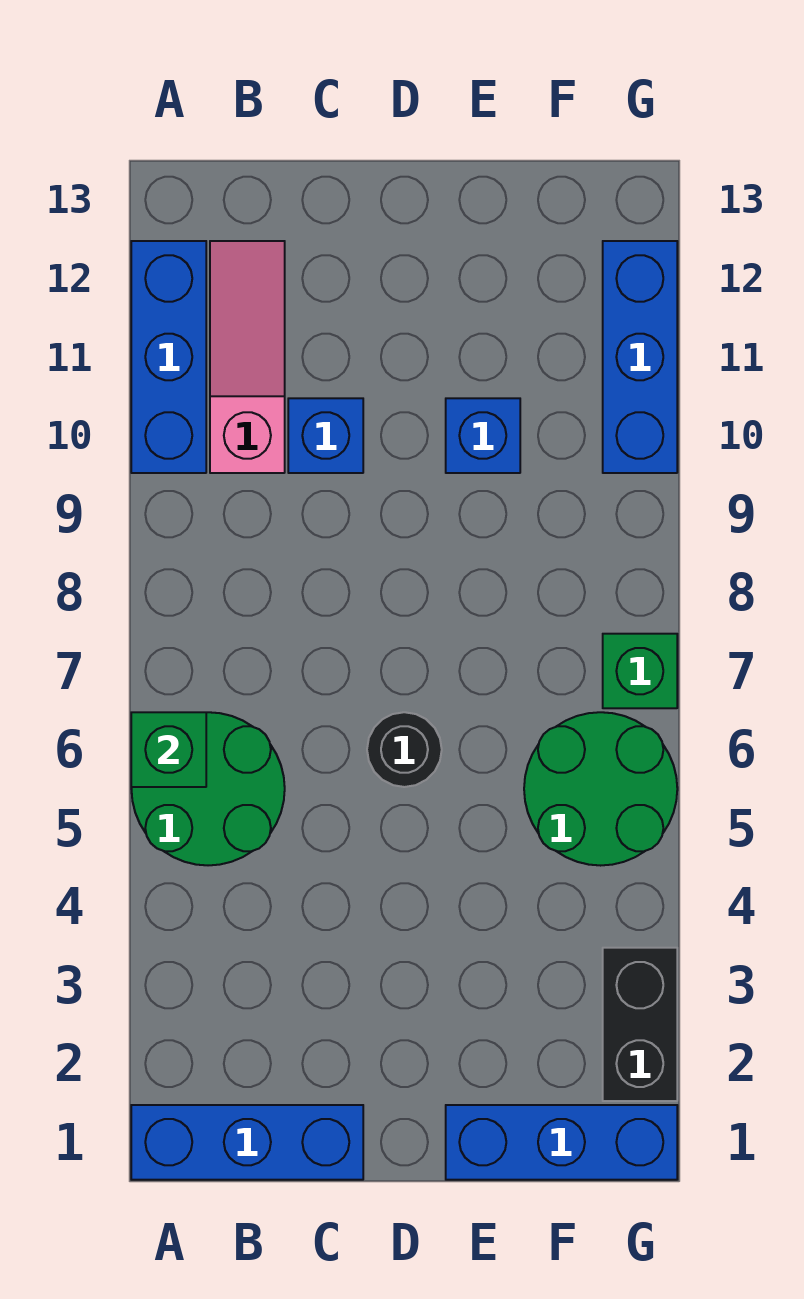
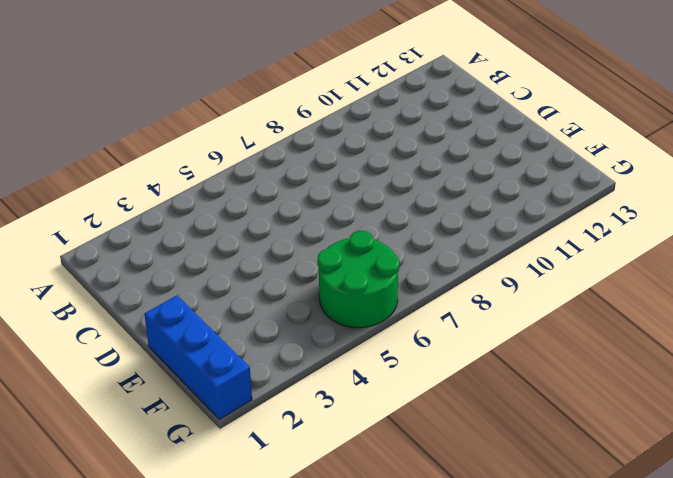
none -> blue brick A1:C1 level 1
none -> green round brick A5:B6 level 1
none -> blue brick A10:A12 level 1

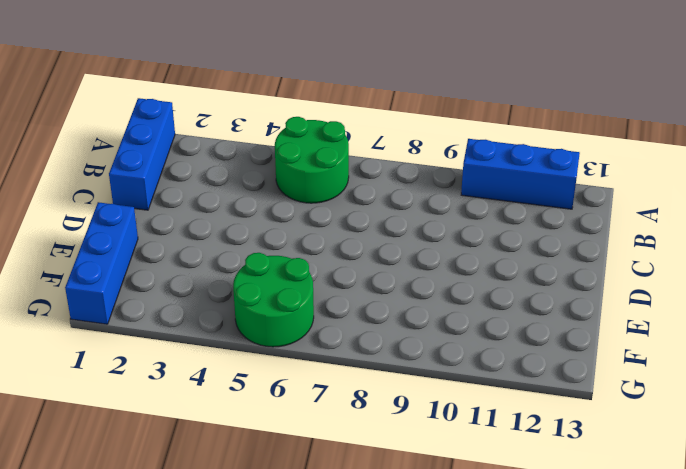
none -> pink slope B10:B12 level 1 top 10
none -> blue brick C10 level 1
none -> black round brick D6 level 1

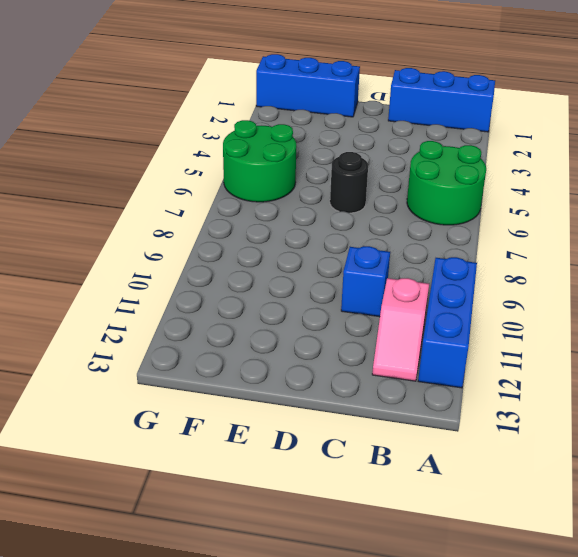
pink slope B11:B12 level 1 top 11 -> pink slope B10:B12 level 1 top 10
none -> blue brick E10 level 1
none -> black brick G2:G3 level 1
none -> green brick G7 level 1

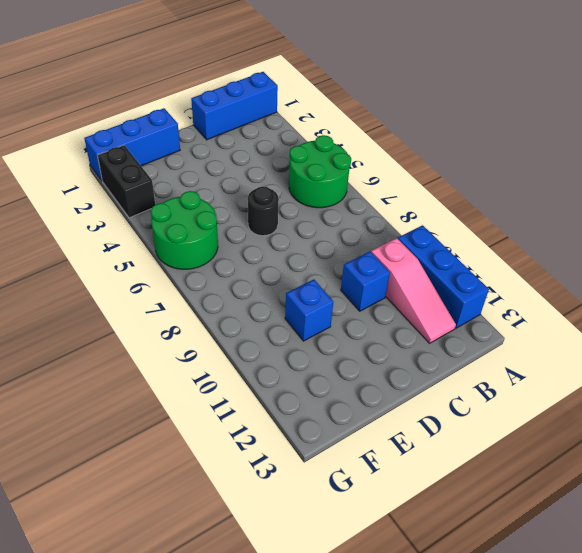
none -> green brick G7 level 1
none -> blue brick G10:G12 level 1
none -> green brick A6 level 2

